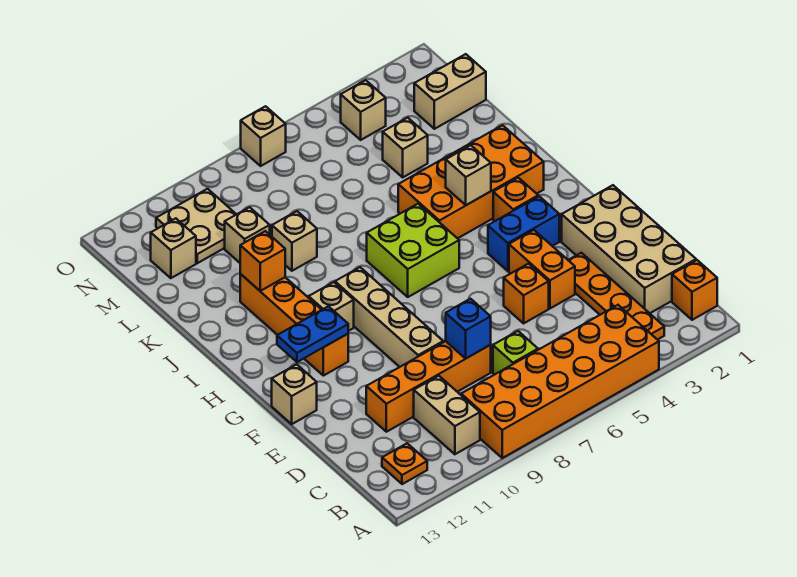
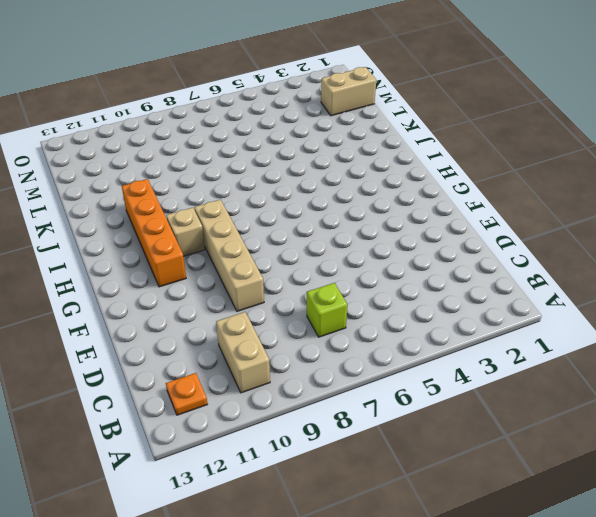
none -> orange brick A4:B9 level 1
none -> orange brick B1 level 1
none -> orange plate B3:E3 level 1
none -> tan brick C1:F2 level 1

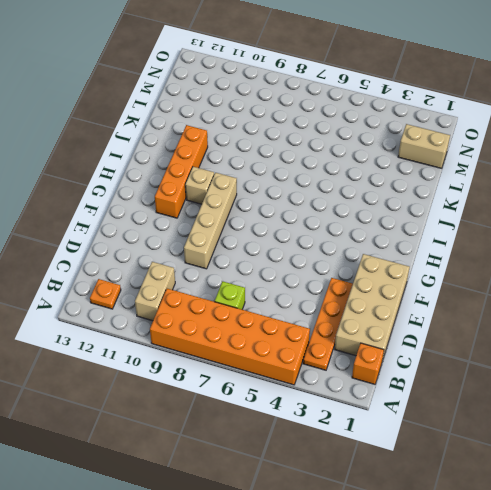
none -> orange brick D8:D11 level 1
none -> orange brick E4:F4 level 1
none -> orange brick E5 level 1
none -> tan brick F13 level 1

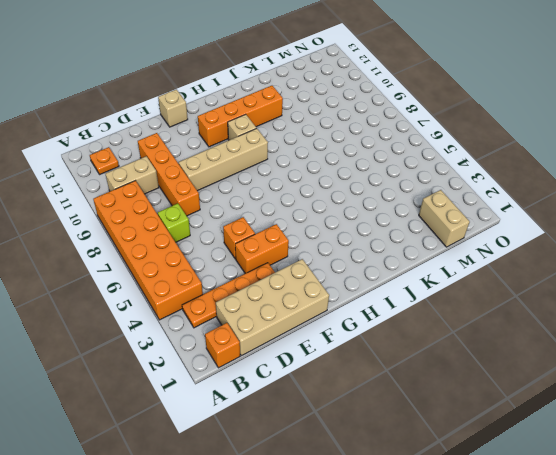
none -> blue brick G3:G4 level 1
none -> orange brick H3 level 1
none -> lime brick H6:I7 level 1
none -> orange brick I2:J5 level 1

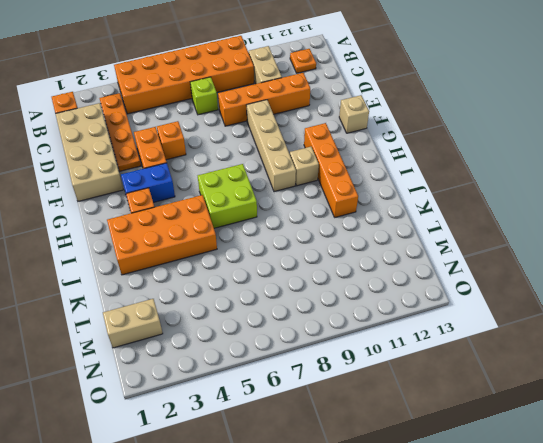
none -> tan brick K9 level 1
none -> tan brick L4 level 1
none -> tan brick L10 level 1
none -> tan plate M10:N11 level 1

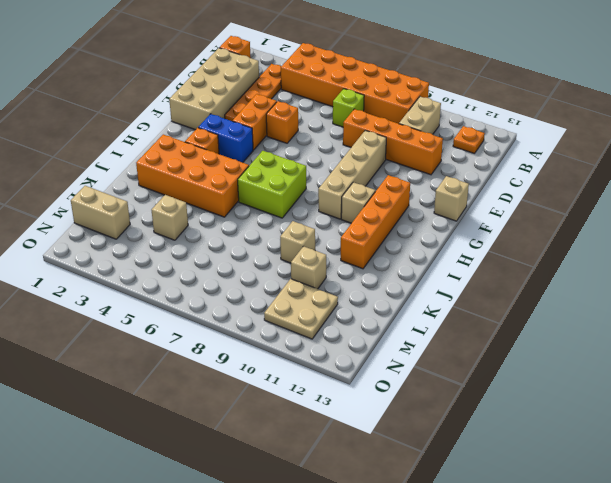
none -> tan brick M12 level 1
none -> tan brick N4 level 1
none -> tan brick O7 level 1
none -> blue brick D8 level 2

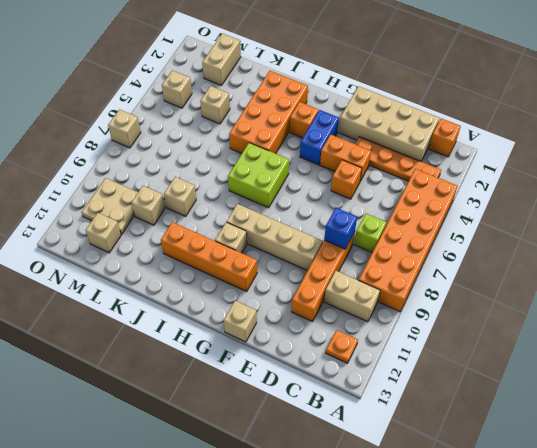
none -> blue plate G11:G12 level 2
none -> tan brick I4 level 2
none -> orange brick J11 level 2

